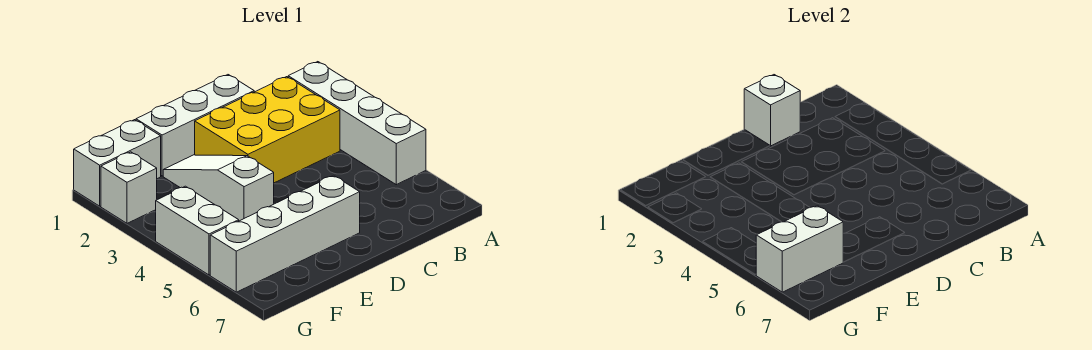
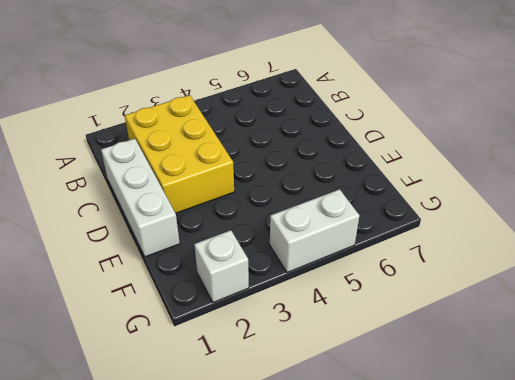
none -> white brick A2:A5 level 1
none -> white brick D6:G6 level 1

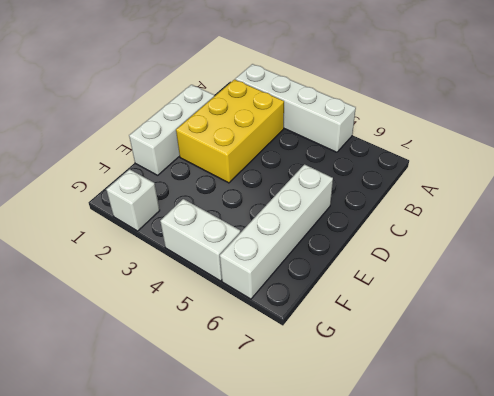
none -> white slope E2:E4 level 1 top 4
none -> white brick F1:G1 level 1

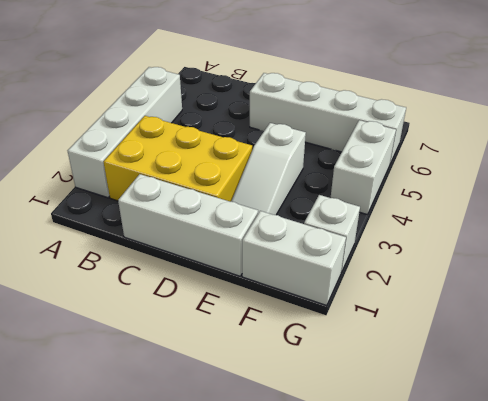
none -> white brick C1 level 2
none -> white brick F6:G6 level 2

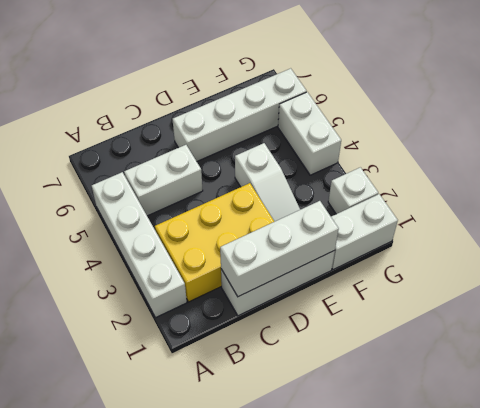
white brick B5:C5 level 1 -> white brick F6:G6 level 2
white brick C1:E1 level 2 -> white brick C1 level 2

